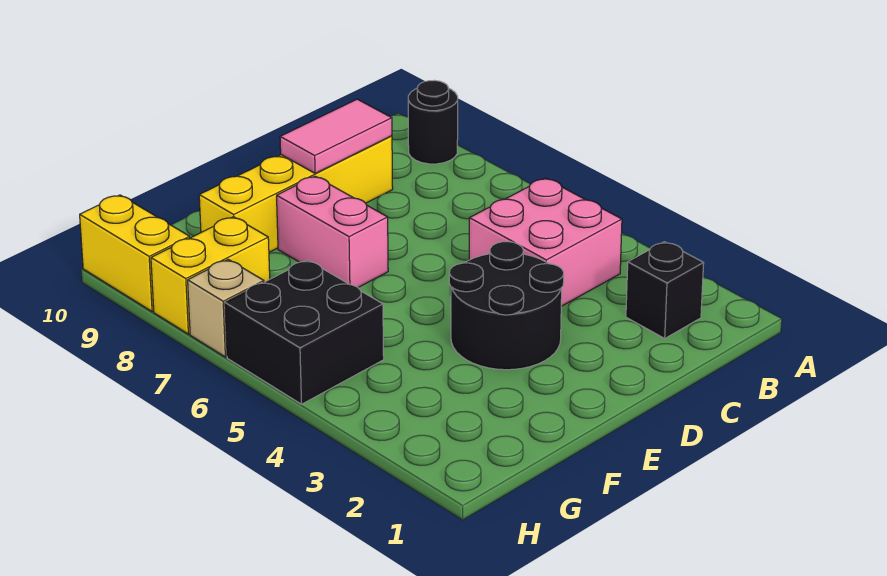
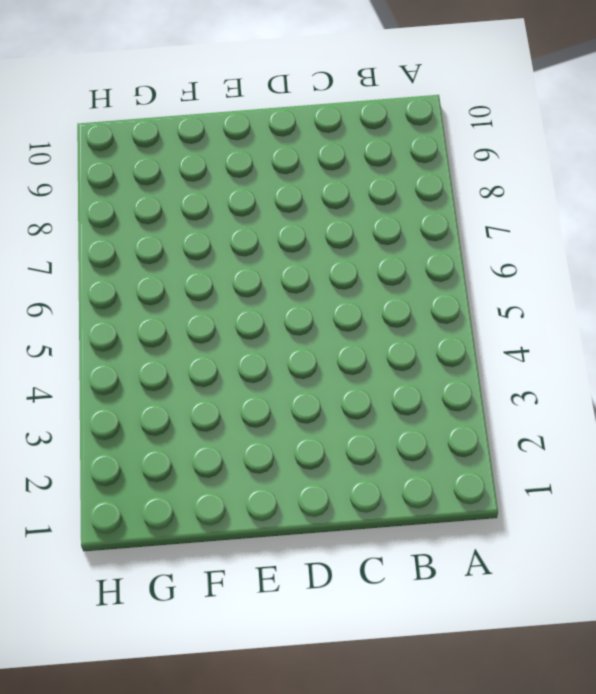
none -> black round brick A9 level 1
none -> black brick B2 level 1

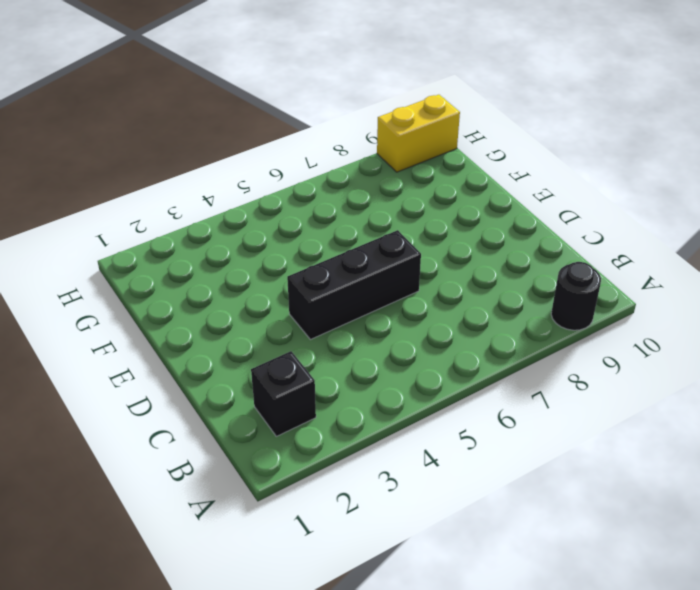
black brick D4:D6 level 1 -> black round brick D3:E4 level 1
none -> pink brick B4:C5 level 1
none -> yellow brick C9:F9 level 1

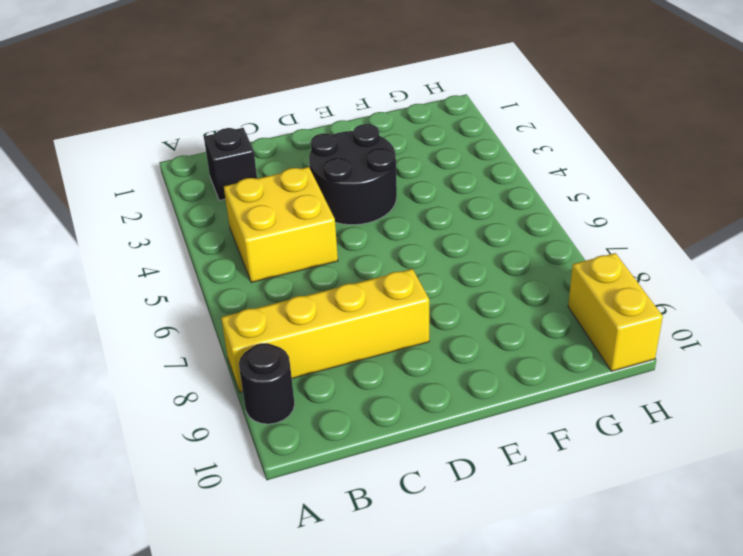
yellow brick A8:D8 level 1 -> yellow brick C9:F9 level 1
yellow brick B4:C5 level 1 -> pink brick B4:C5 level 1
none -> pink brick E7:E8 level 1
none -> black brick G5:H6 level 1

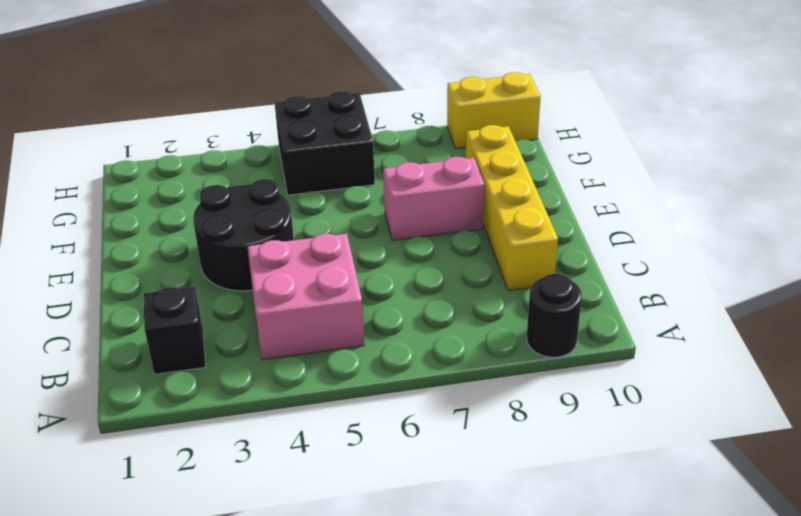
none -> yellow brick G8:H8 level 1
none -> tan brick H7 level 1

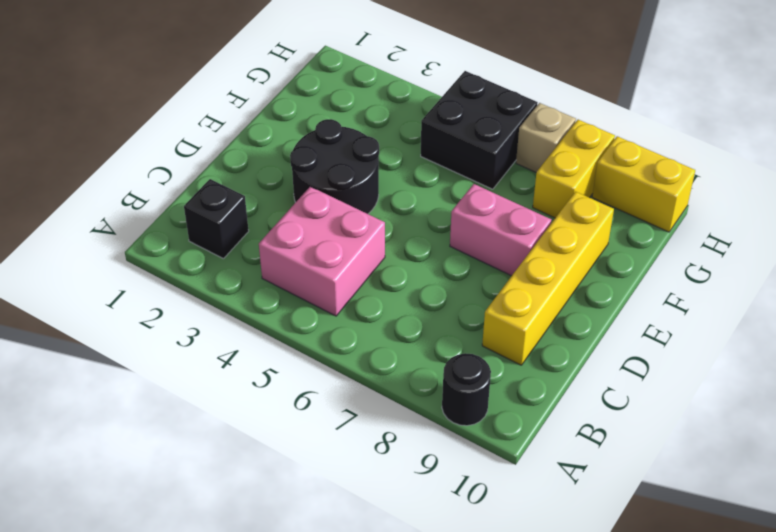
none -> pink tile C9:D9 level 2

